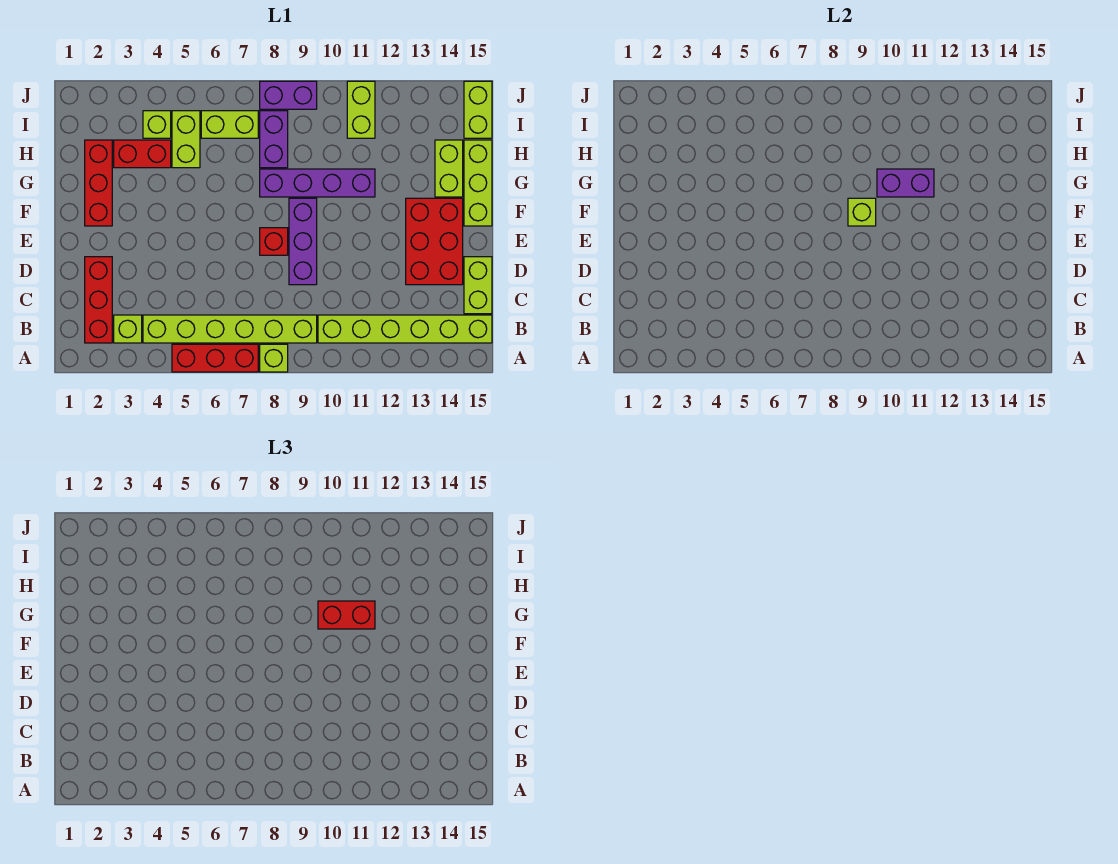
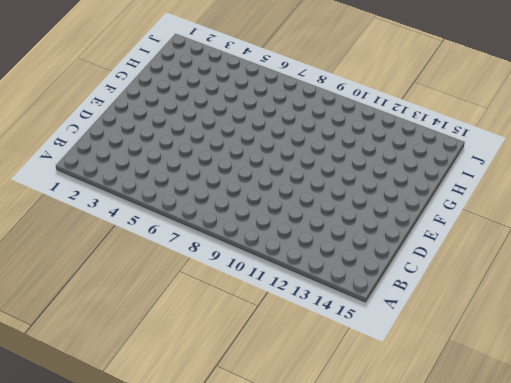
none -> red brick A5:A7 level 1
none -> lime brick A8 level 1
none -> red brick B2:D2 level 1

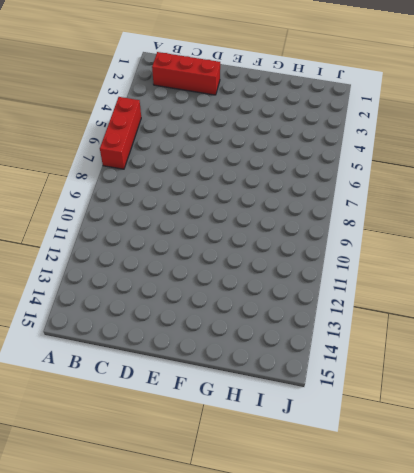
none -> lime brick A8 level 1
none -> lime brick B3 level 1
none -> lime brick B4:B9 level 1

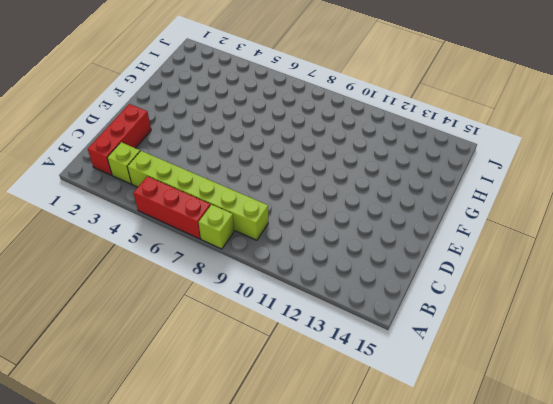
none -> lime brick B10:B15 level 1
none -> lime brick C15:D15 level 1
none -> purple brick D9:F9 level 1

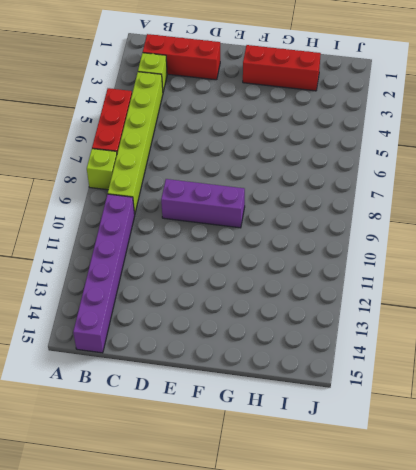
purple brick B10:B15 level 1 -> lime brick B10:B15 level 1
none -> lime brick C15:D15 level 1
none -> red brick D13:F14 level 1
none -> red brick E8 level 1

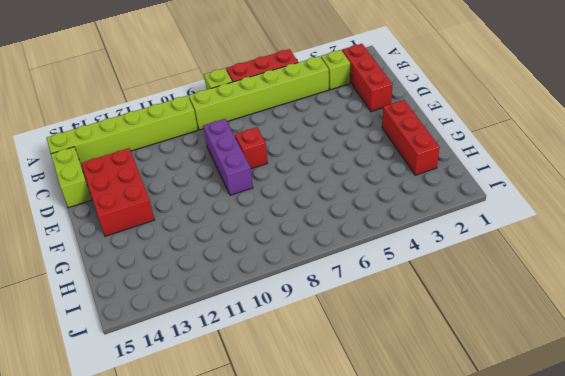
none -> lime brick F15:H15 level 1
none -> purple brick G8:G11 level 1
none -> lime brick G14:H14 level 1

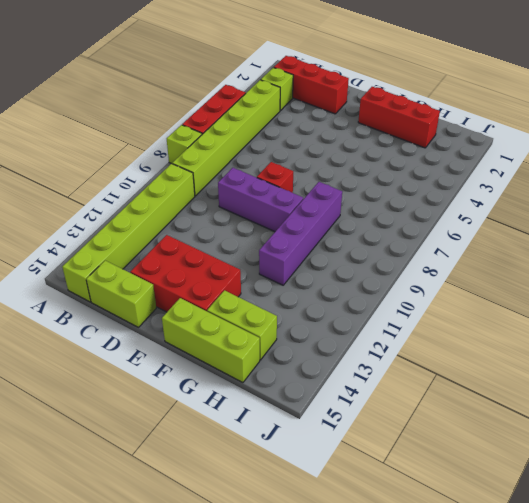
none -> red brick H3:H4 level 1
none -> lime brick H5:I5 level 1
none -> purple brick H8:I8 level 1

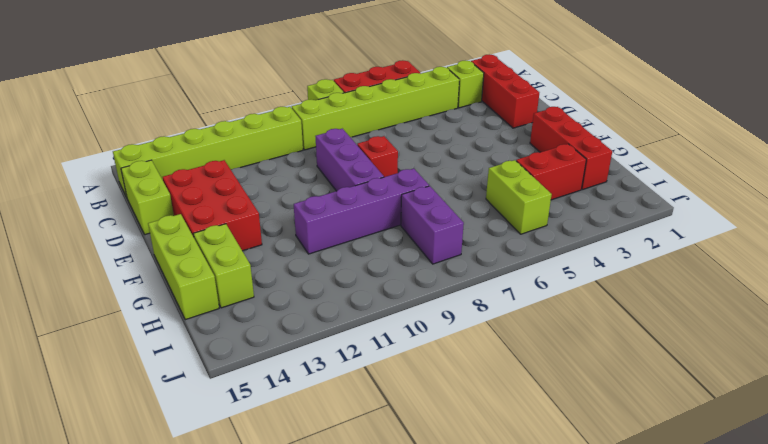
none -> lime brick I4 level 1
none -> lime brick I6:I7 level 1
none -> lime brick I11:J11 level 1

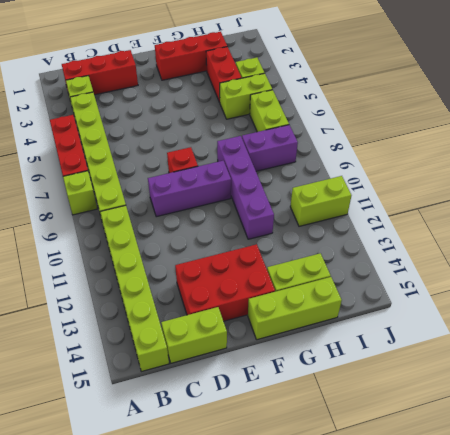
none -> lime brick I15:J15 level 1
none -> purple brick J8:J9 level 1
none -> lime brick F9 level 2

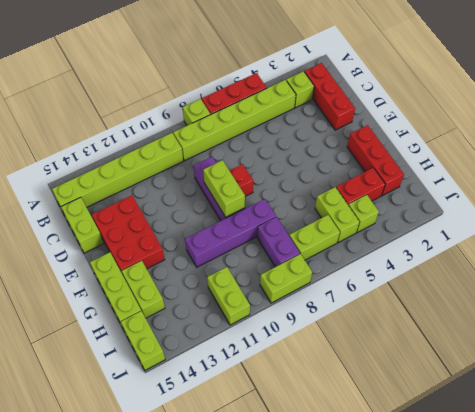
lime brick E9:F9 level 2 -> lime brick F9 level 2
lime brick J8:J9 level 1 -> purple brick J8:J9 level 1
none -> purple brick G10:G11 level 2
none -> red brick G10:G11 level 3

